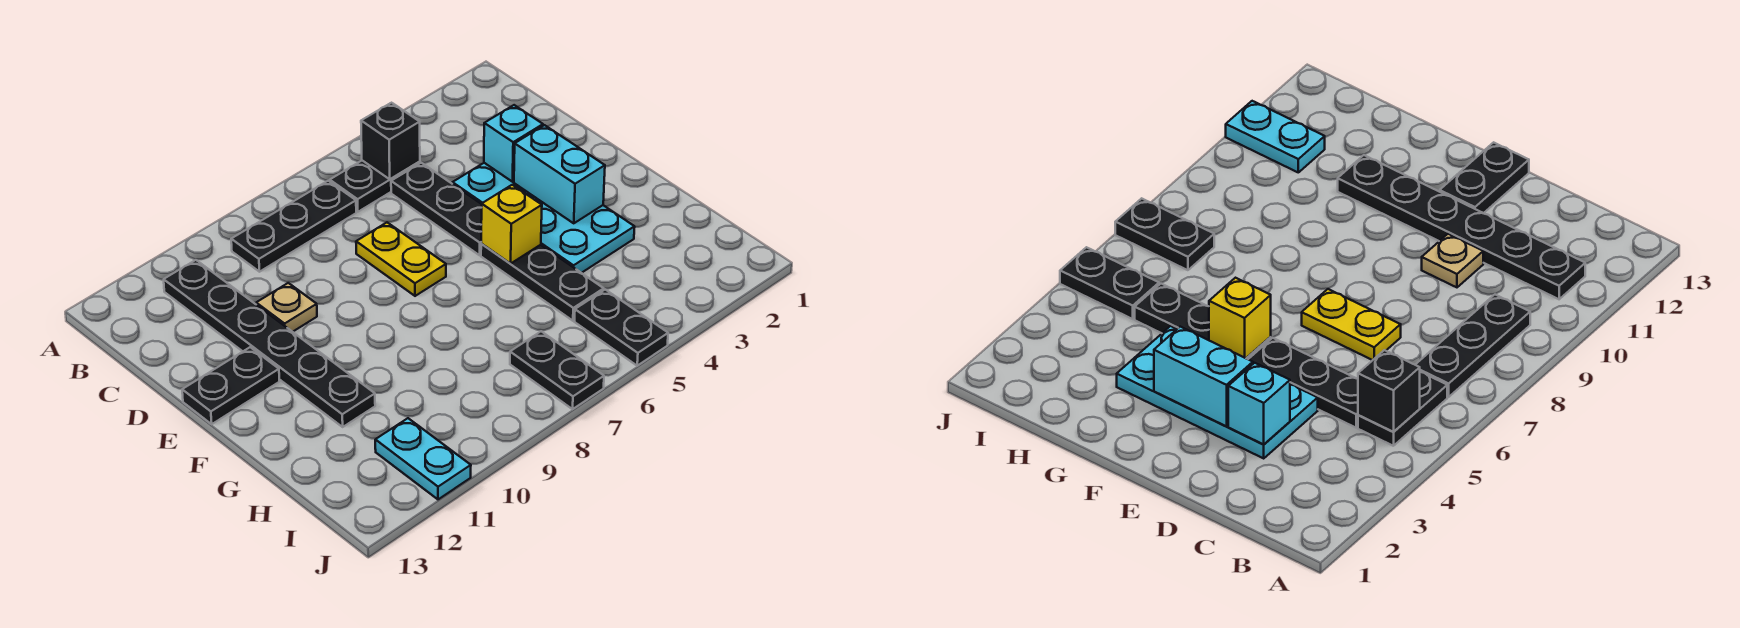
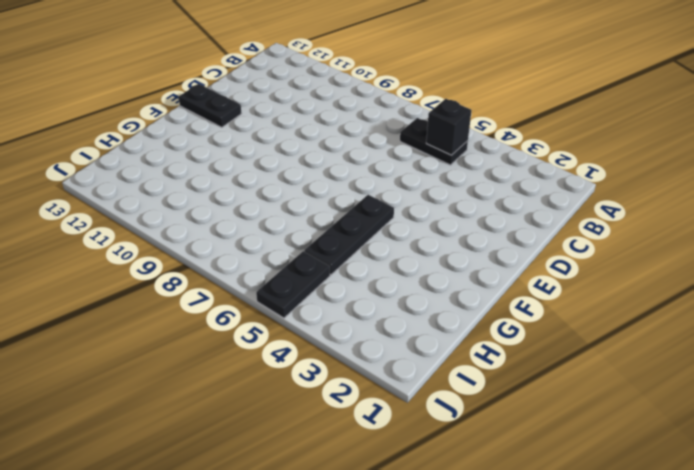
none -> black plate B7:B9 level 1
none -> black plate B11:G11 level 1
none -> black plate C5:E5 level 1

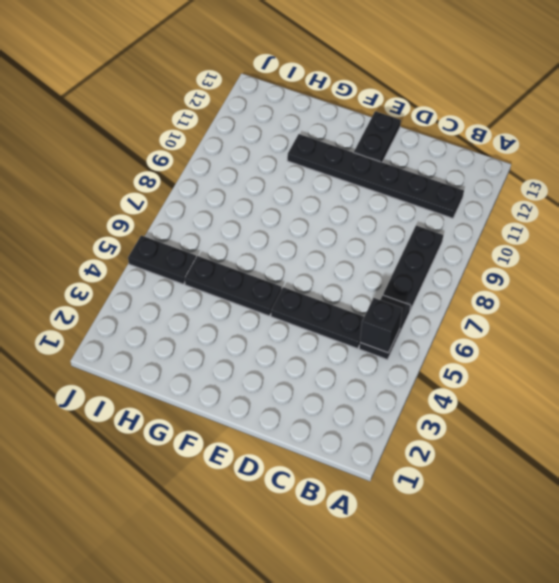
none -> cyan plate D3:G4 level 1
none -> yellow plate D7:E7 level 1
none -> tan plate D10 level 1

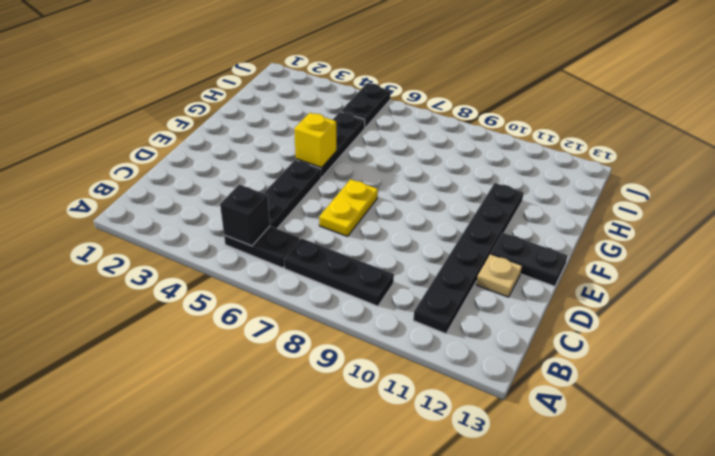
tan plate D12 level 1 -> tan plate D10 level 1
none -> cyan plate D3:G4 level 1
none -> black plate I7:J7 level 1
none -> cyan plate I11:J11 level 1

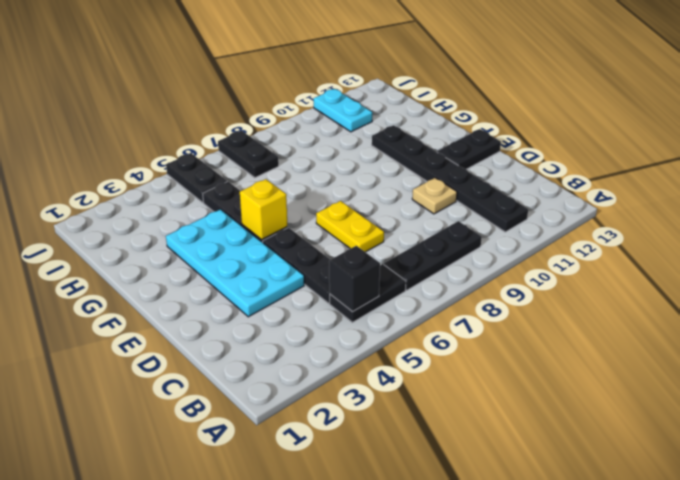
none -> cyan brick D3 level 2
none -> cyan brick E3:F3 level 2

